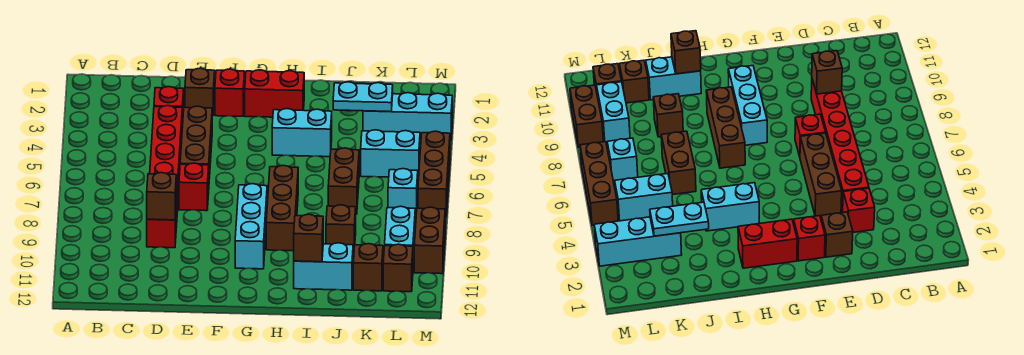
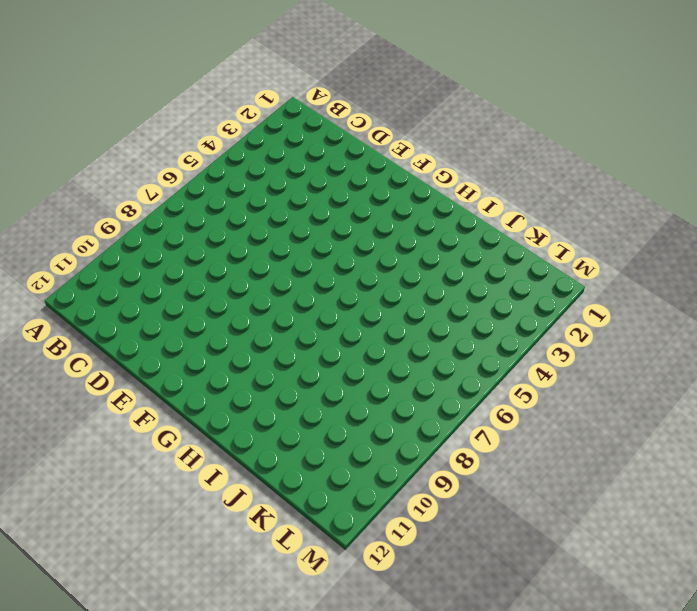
none -> red brick D3 level 1
none -> red brick D4:D9 level 1
none -> brown brick E2 level 1

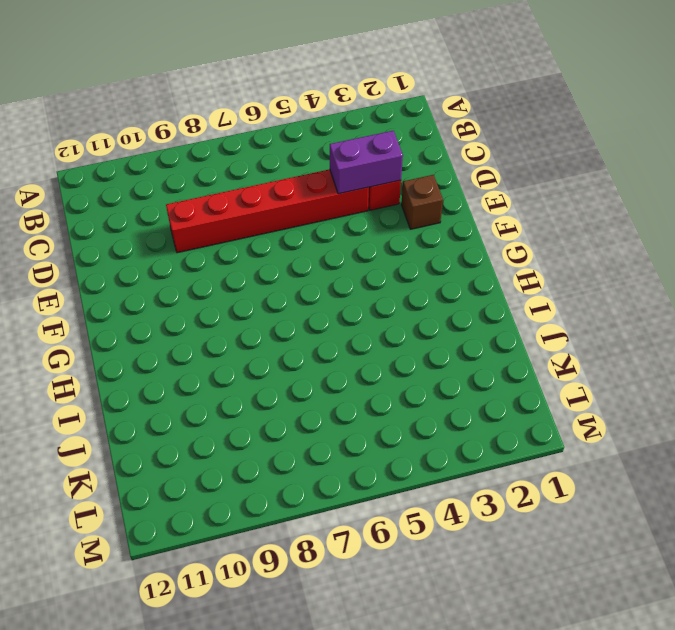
purple brick D3:D4 level 2 -> none
none -> brown brick E4:E6 level 1
none -> red brick E7 level 1
none -> red brick F2 level 1

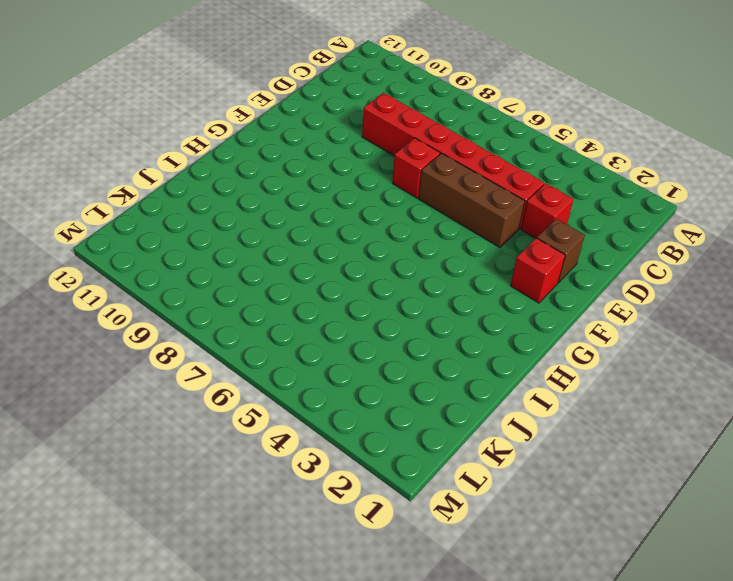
none -> red brick G2:H2 level 1
none -> cyan brick G8:G10 level 1
none -> cyan brick H4:I4 level 1

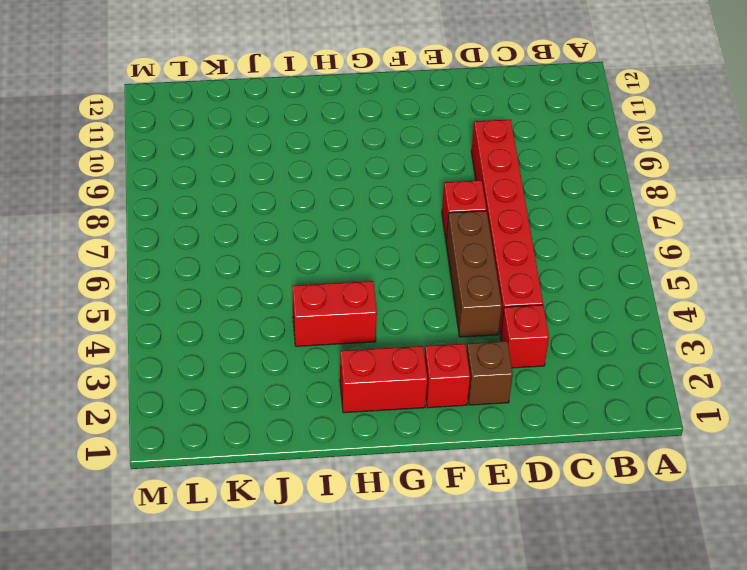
red brick H4:I4 level 1 -> cyan brick H4:I4 level 1
none -> cyan brick G8:G10 level 1
none -> brown brick H7:H9 level 1
none -> cyan brick I11:J11 level 1

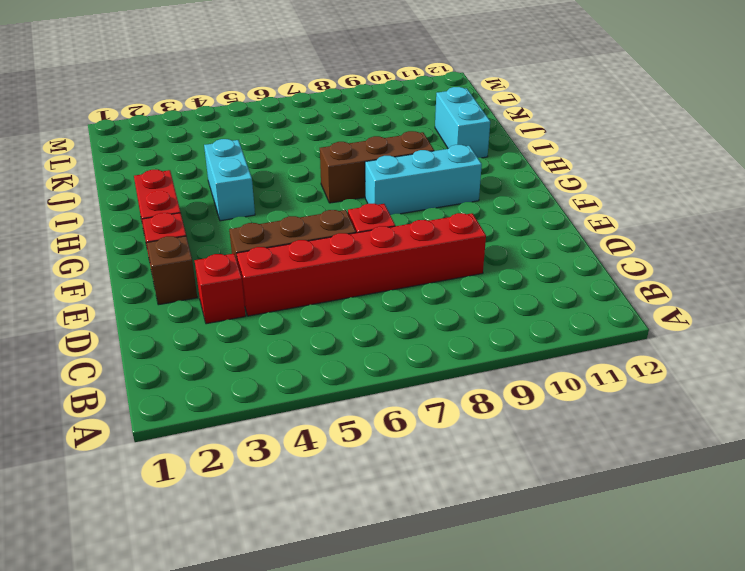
none -> brown brick J6:J7 level 1
none -> brown brick J9 level 1
none -> cyan brick K3:M3 level 1

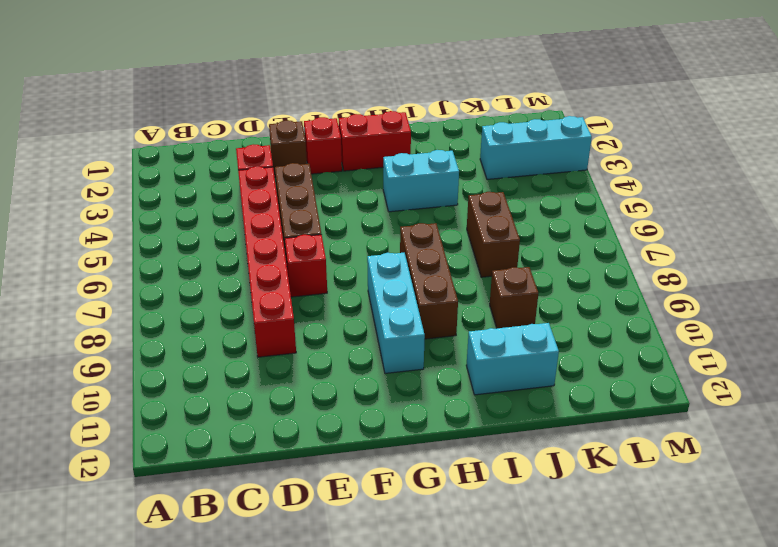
none -> cyan brick K5:L5 level 1
none -> brown brick K11 level 1
none -> cyan brick L7 level 1

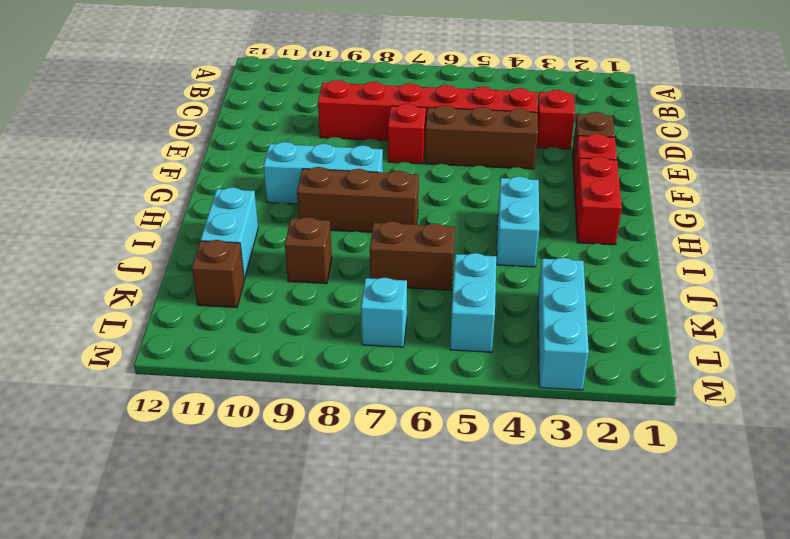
none -> cyan brick L9:L10 level 1
none -> brown brick L11 level 1
none -> brown brick M5:M7 level 1

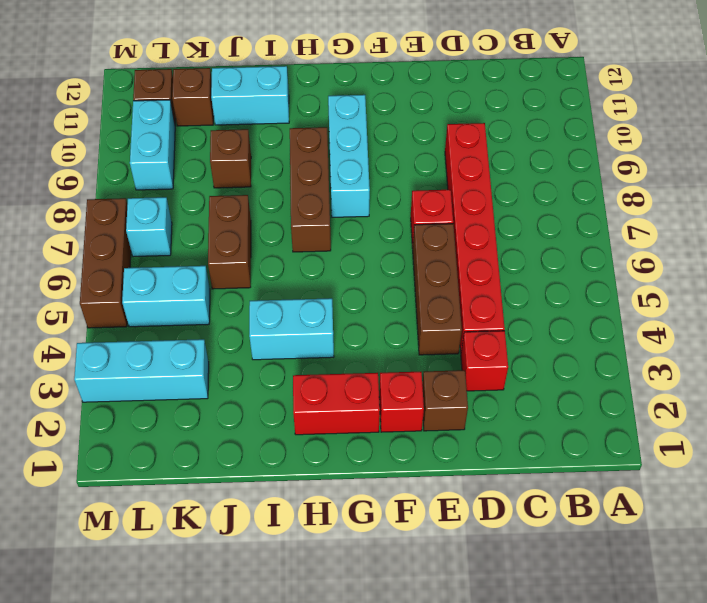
none -> brown brick M9:M10 level 1
none -> brown brick D9 level 2
none -> brown brick I11 level 2

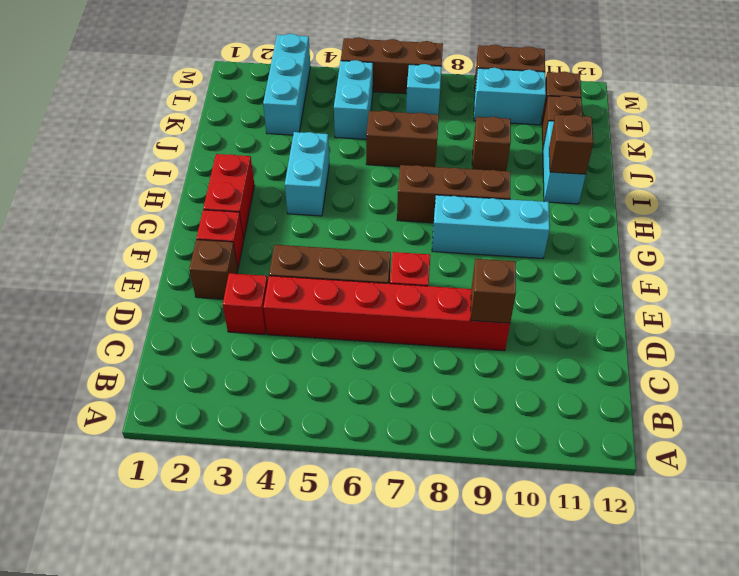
none -> cyan plate J3:K3 level 2

